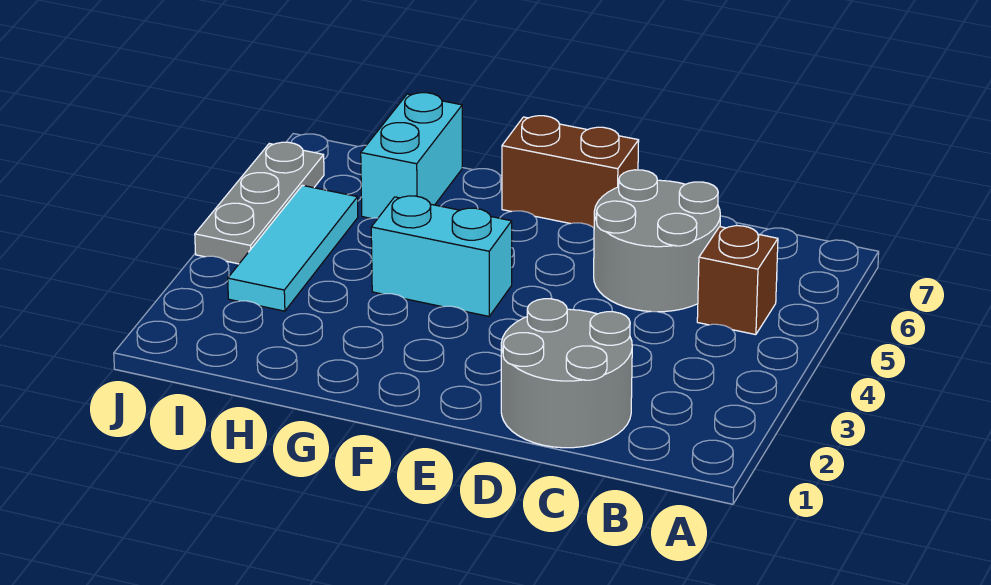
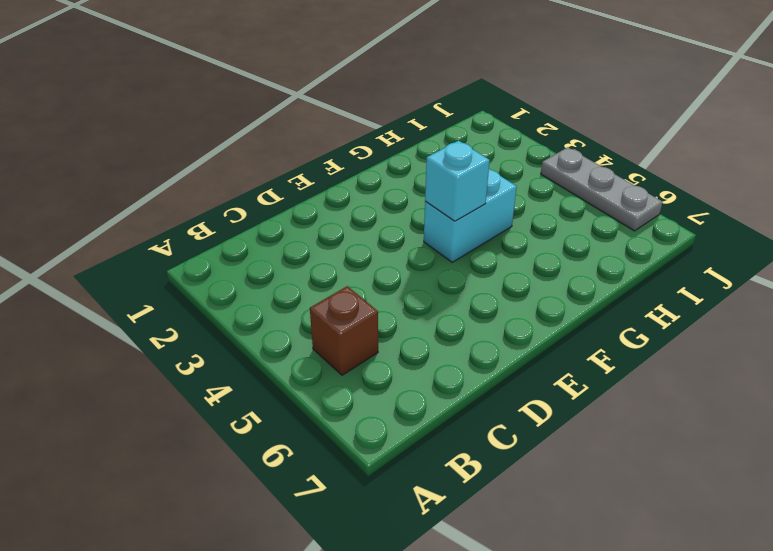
cyan brick F4 level 2 -> none
none -> grey round brick C1:D2 level 1
none -> grey round brick C5:D6 level 1

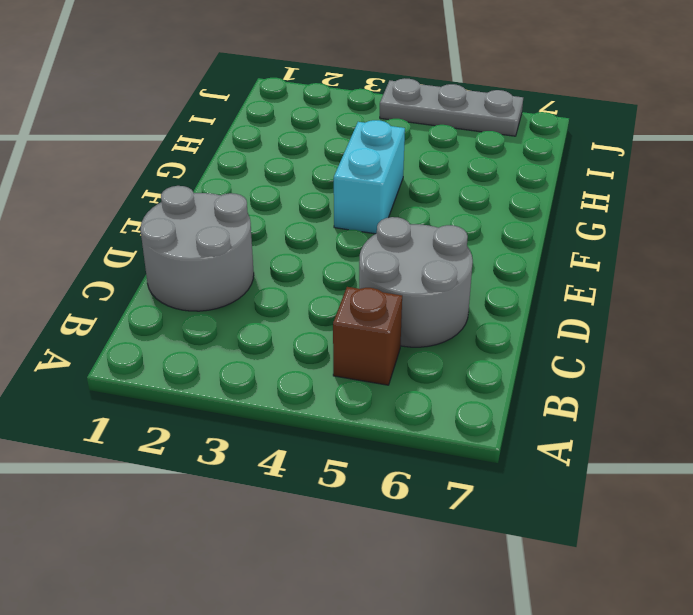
none -> brown brick E7:F7 level 1
none -> cyan brick H6:H7 level 1

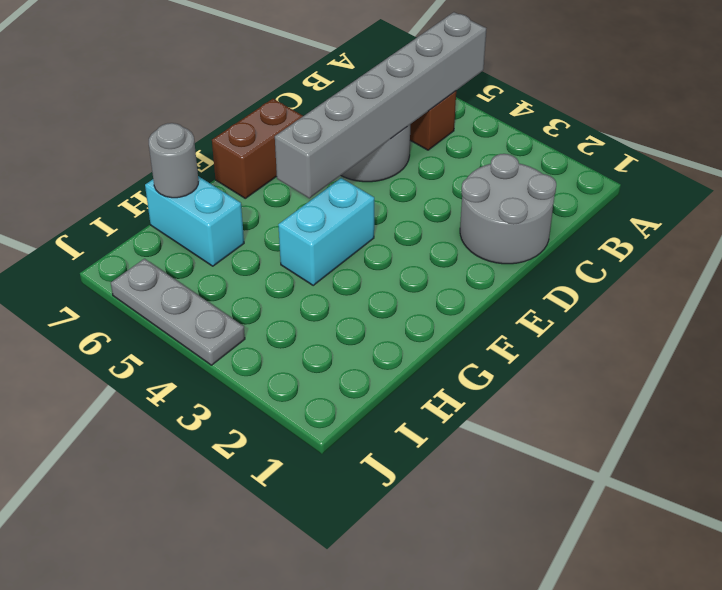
grey brick A5:F5 level 2 -> none
grey round brick H7 level 2 -> none
none -> cyan tile I3:I5 level 1

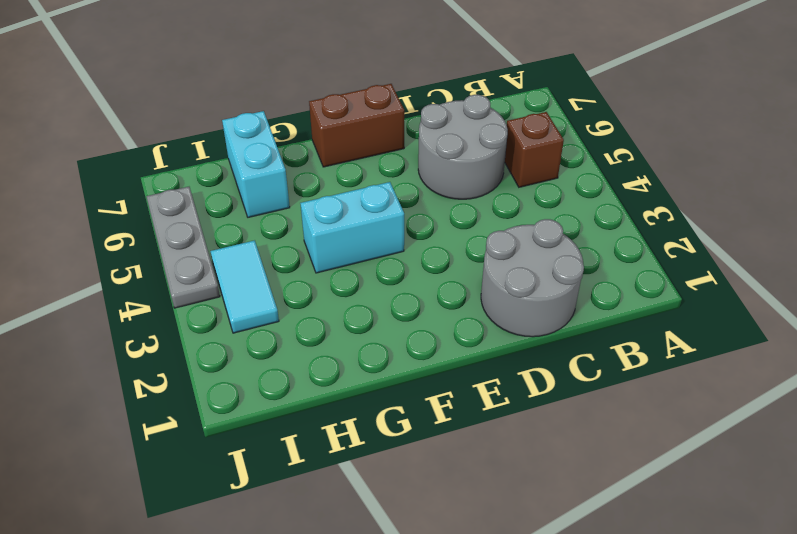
cyan tile I3:I4 level 1 -> cyan tile I3:I5 level 1

